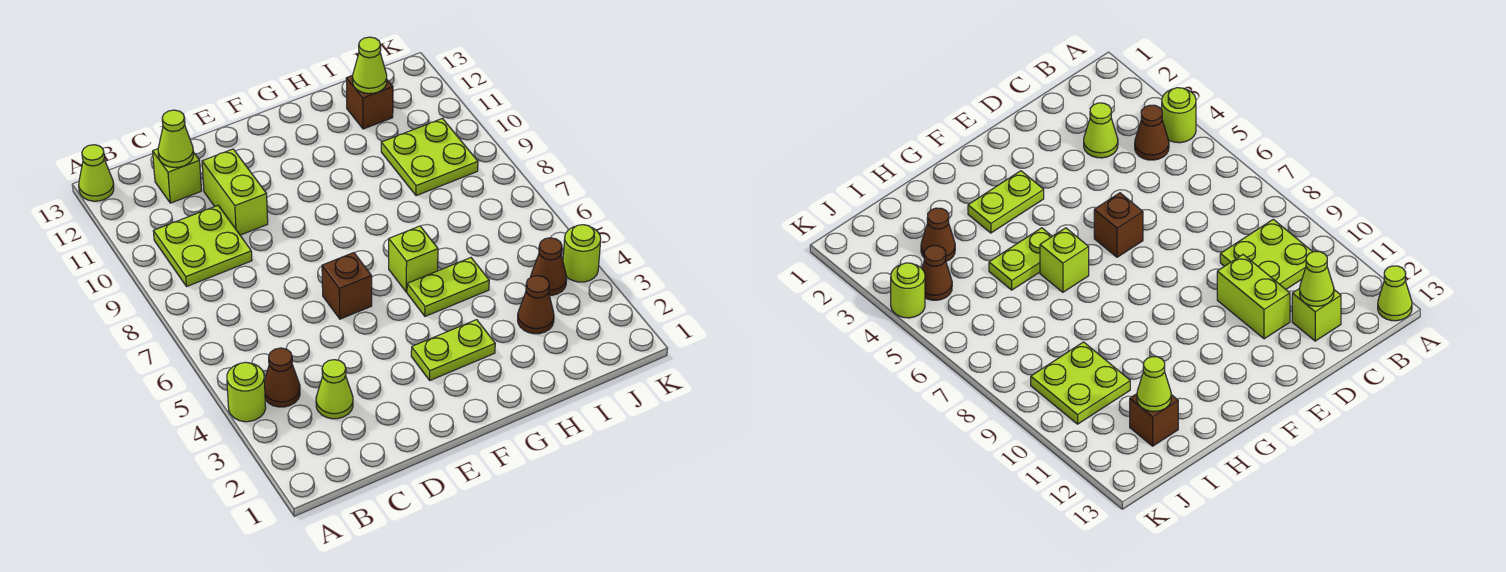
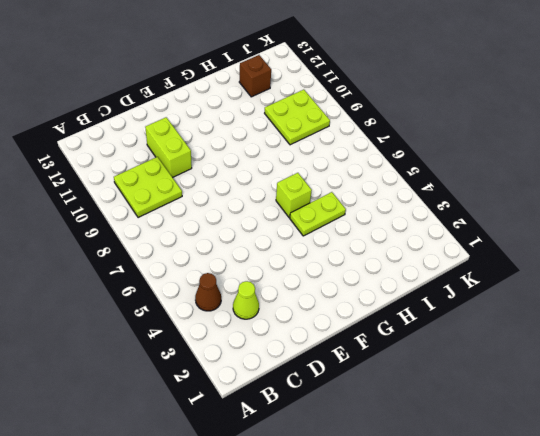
none -> lime round brick A4 level 1
none -> lime cone A13 level 1
none -> lime brick C12 level 1

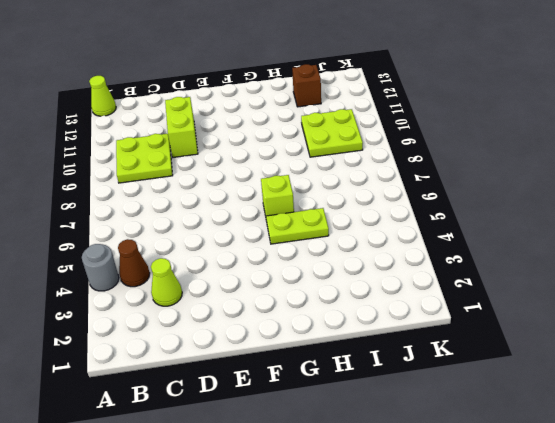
grey round brick A4 level 1 -> lime round brick A4 level 1
none -> lime brick C12 level 1
none -> brown brick E6 level 1
none -> lime plate F3:G3 level 1

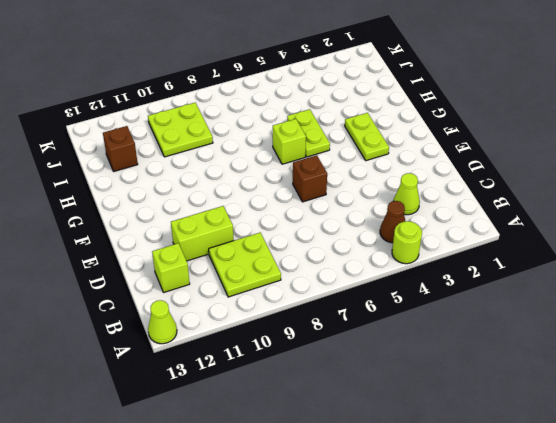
none -> brown cone I3 level 1
none -> brown cone J4 level 1
none -> lime round brick K4 level 1

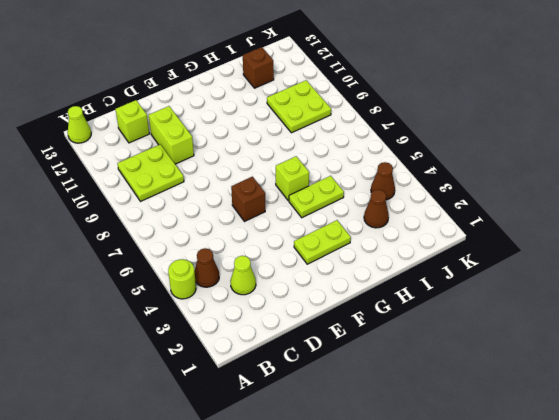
none -> lime round brick K4 level 1
none -> lime cone C12 level 2
none -> lime cone I12 level 2

